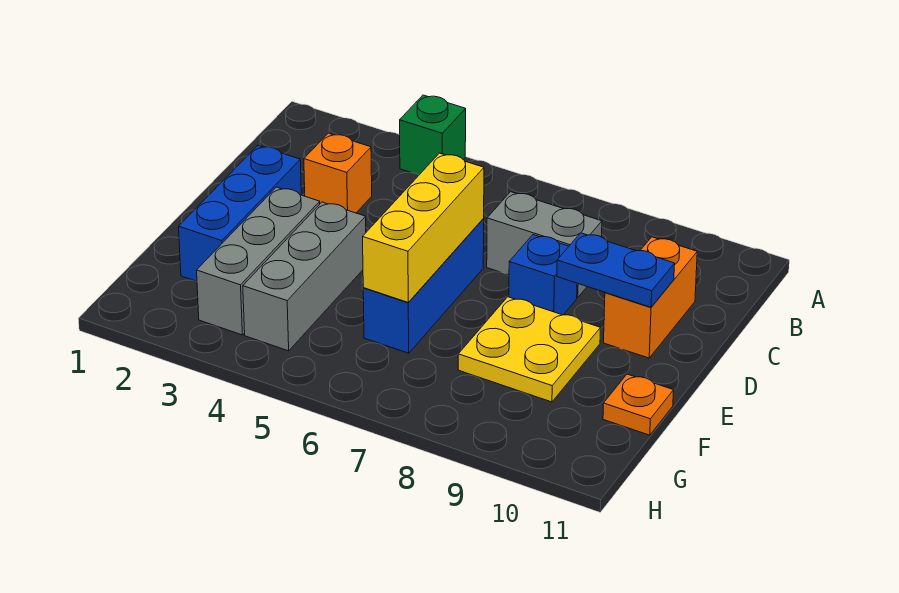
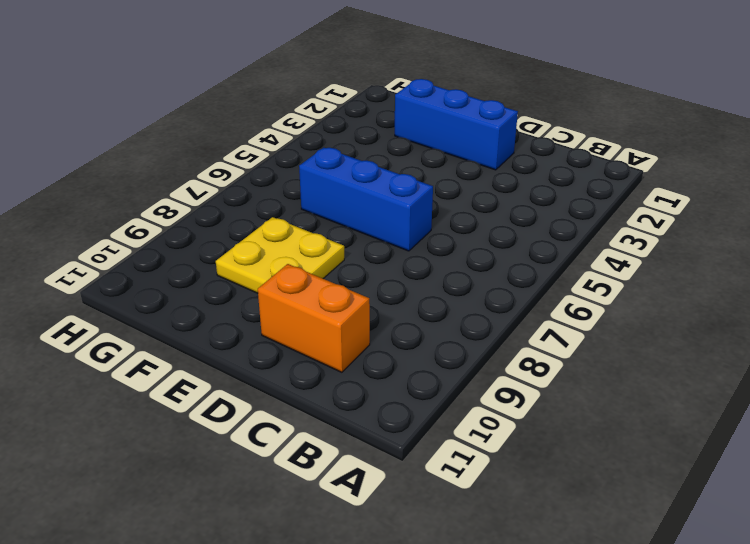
none -> green brick A4 level 1
none -> orange brick C3 level 1
none -> grey brick C7:C8 level 1

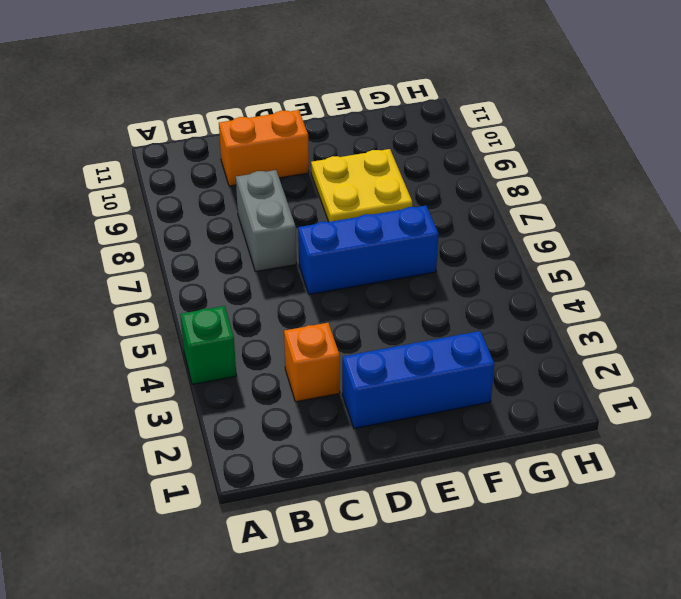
none -> blue brick D8 level 1
none -> grey brick E3:G3 level 1
none -> grey brick E4:G4 level 1

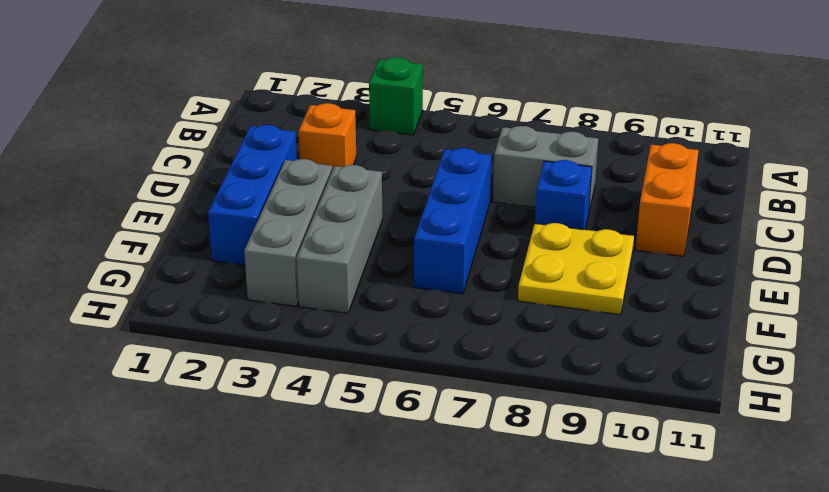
none -> orange plate F11 level 1
none -> yellow brick D6:F6 level 2
none -> blue plate D9:D10 level 2

